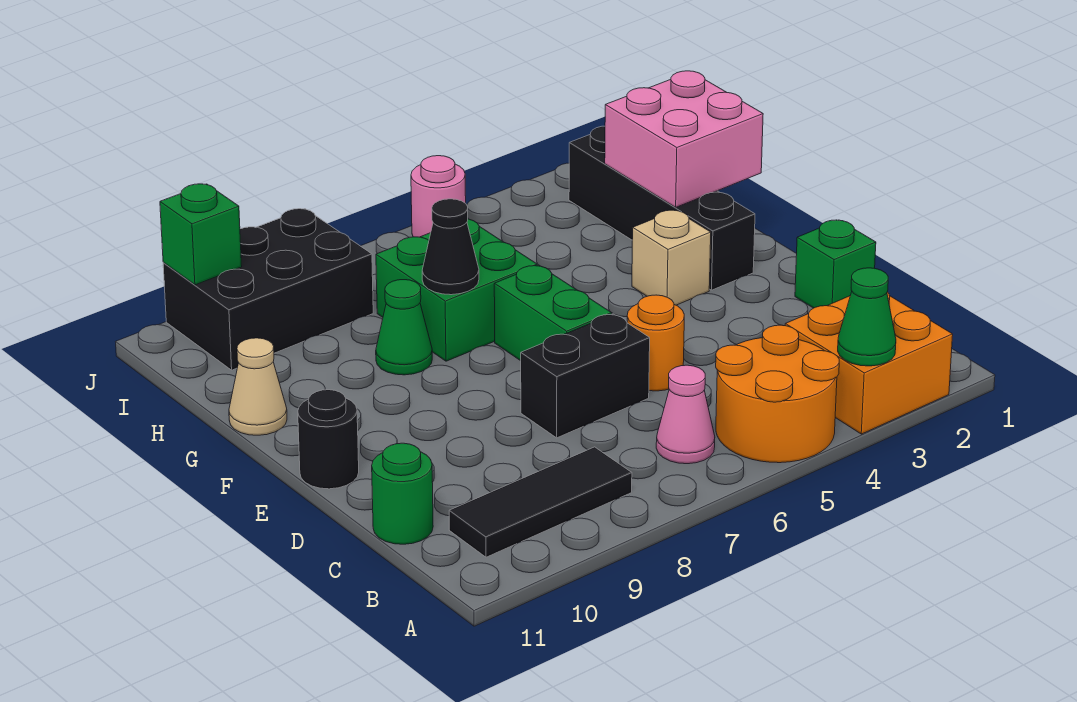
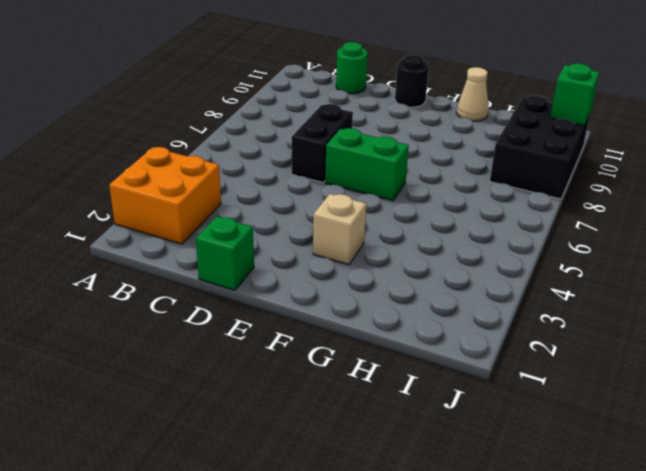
none -> orange round brick A4:B5 level 1
none -> pink cone B6 level 1
none -> black tile B8:B10 level 1

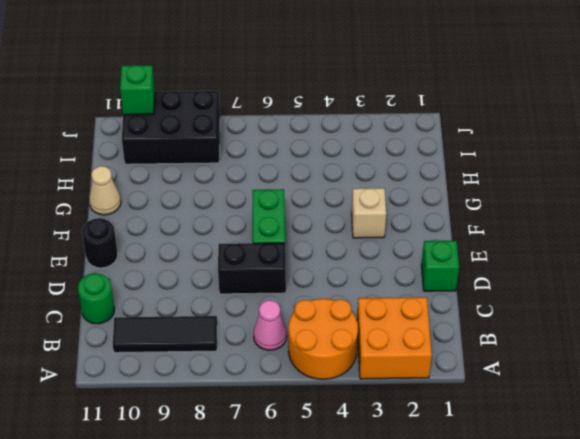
none -> orange round brick D5 level 1
none -> black brick F2:I2 level 1
none -> green brick G6:H7 level 1

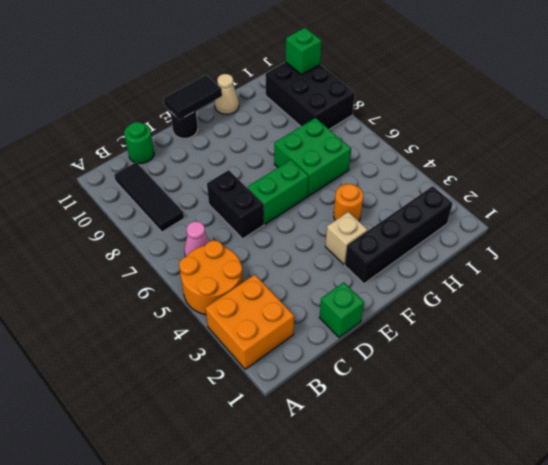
black tile E11:F11 level 2 -> none
orange round brick G4 level 1 -> orange round brick D5 level 1
none -> green cone G8 level 1
none -> pink round brick J5 level 1
none -> green cone A3 level 2

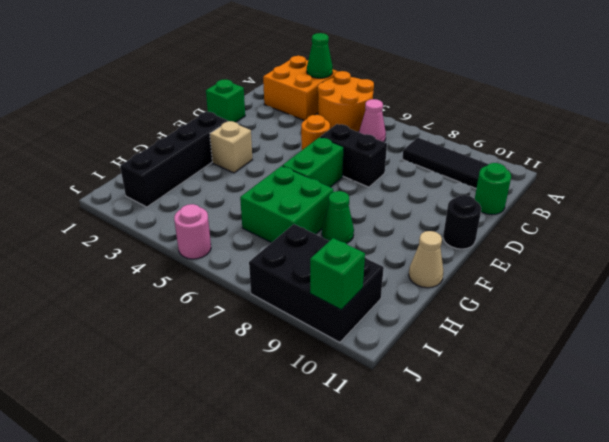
none -> pink brick G1:H2 level 2
none -> black cone G7 level 2

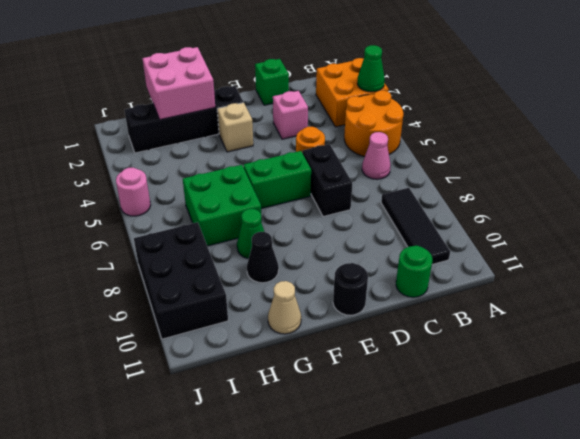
pink brick D3 level 1 -> none
black cone G9 level 1 -> black cone G7 level 2
none -> green brick J10 level 2

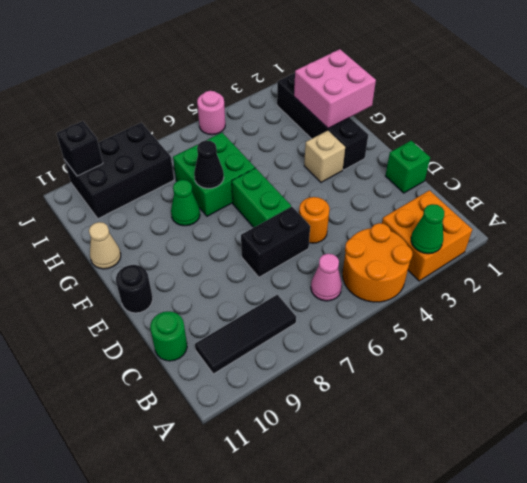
black brick J10 level 2 -> green brick J10 level 2

